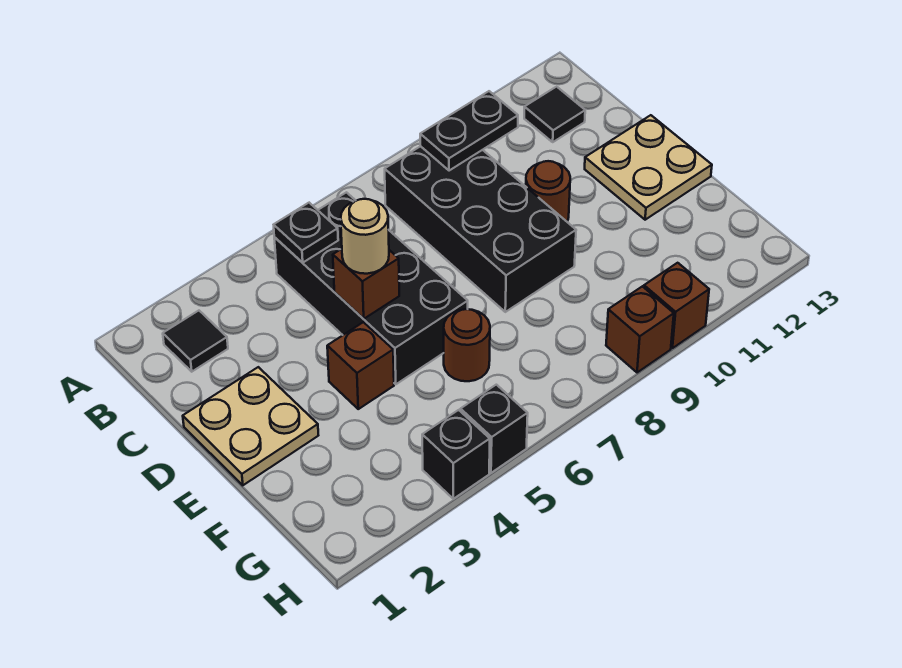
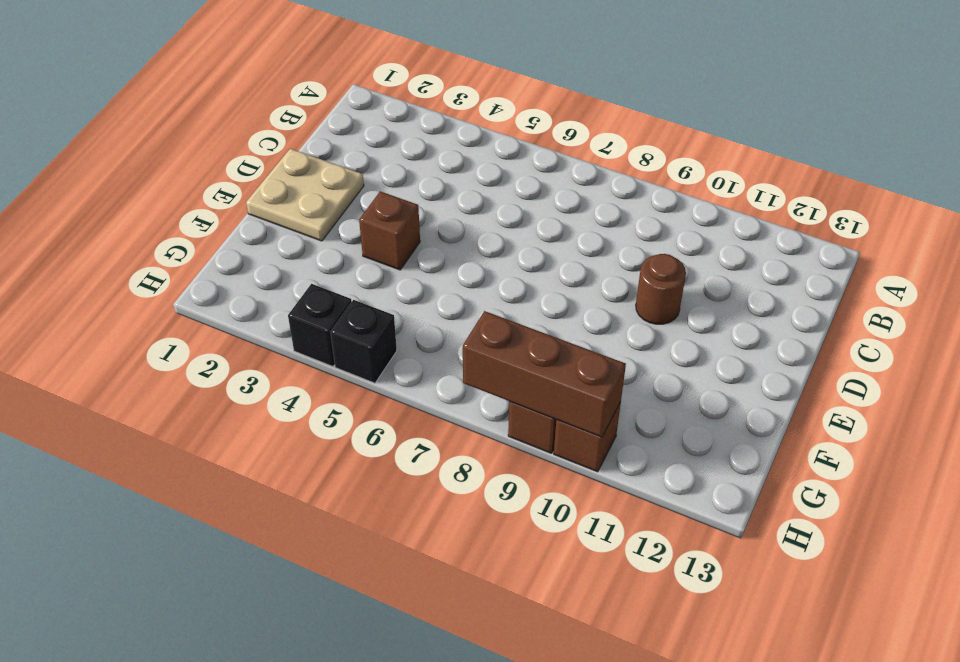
brown brick H8:H10 level 2 -> none
none -> black tile B2 level 1
none -> black brick B5:E6 level 1
none -> black brick B8:E9 level 1

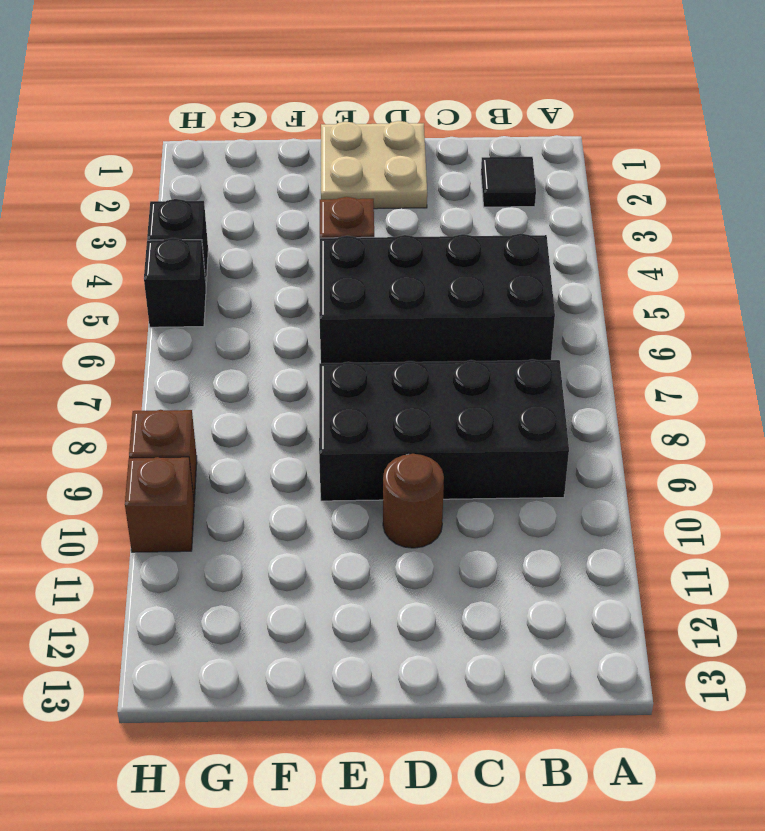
none -> black tile B12 level 1
none -> tan plate D12:E13 level 1
none -> brown round brick F6 level 1

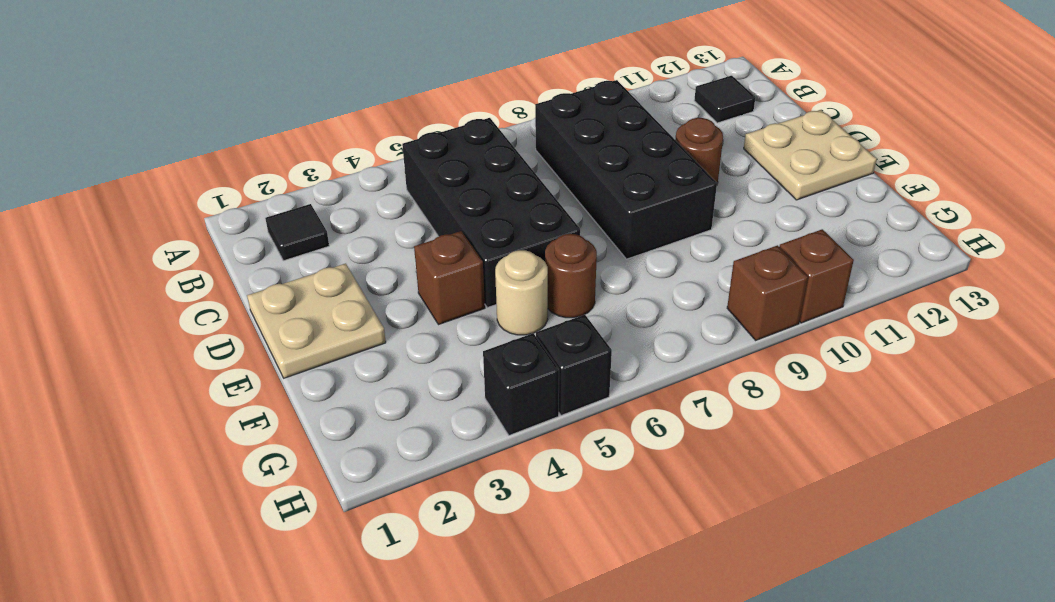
tan round brick F5 level 1 -> tan round brick D5 level 3
none -> black plate B5 level 2
none -> black plate B9:B10 level 2
none -> brown brick D5 level 2

